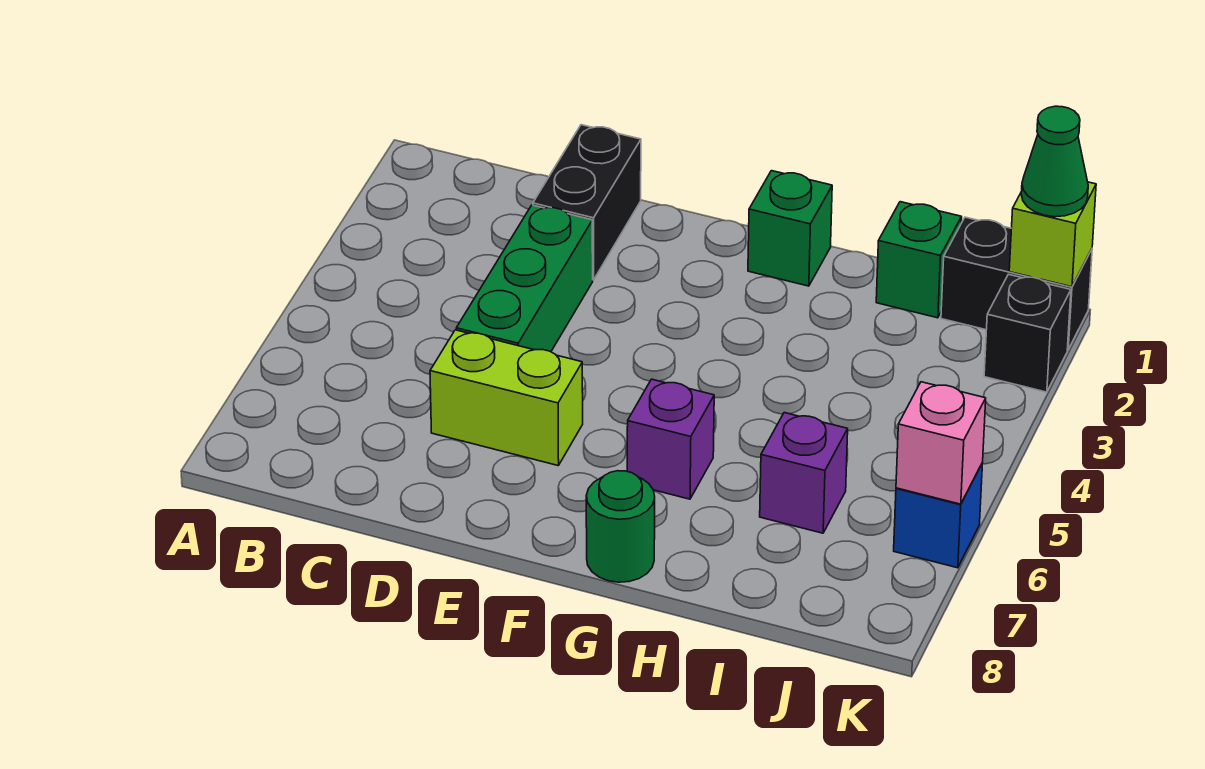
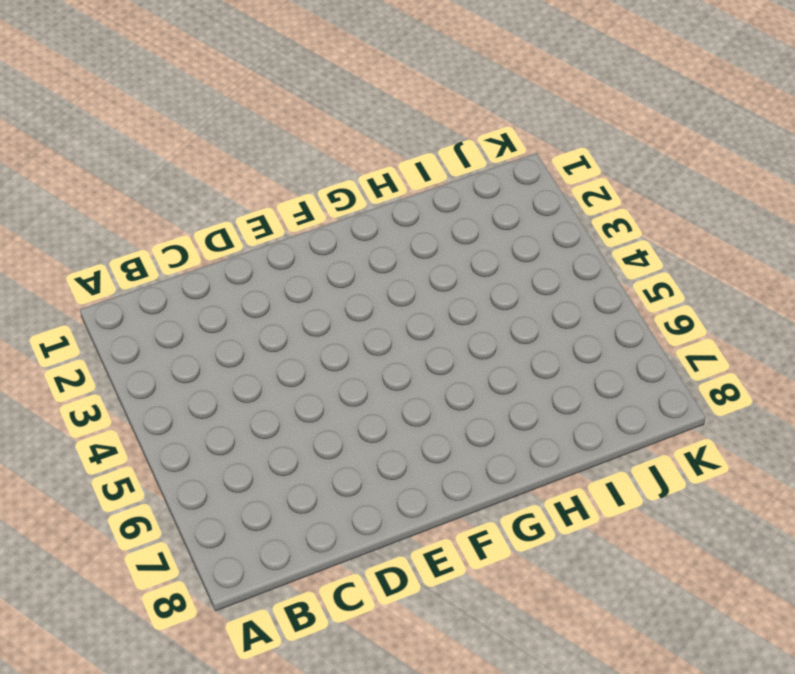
none -> black brick D1:D2 level 1
none -> green brick D3:D5 level 1
none -> lime brick D6:E6 level 1

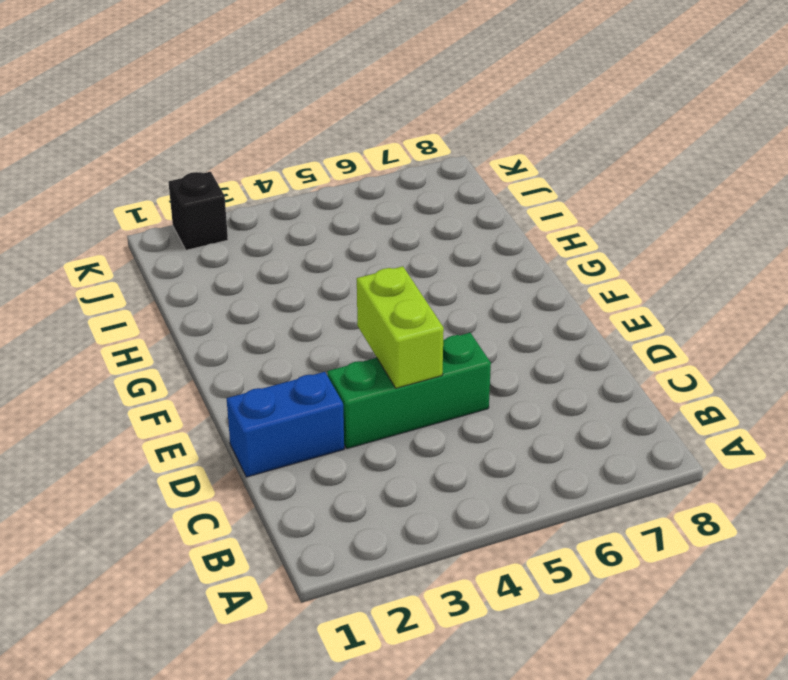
blue brick D1:D2 level 1 -> black brick D1:D2 level 1
lime brick D4:E4 level 2 -> lime brick D6:E6 level 1
none -> green brick G1 level 1
none -> purple brick G6 level 1
none -> green round brick G8 level 1

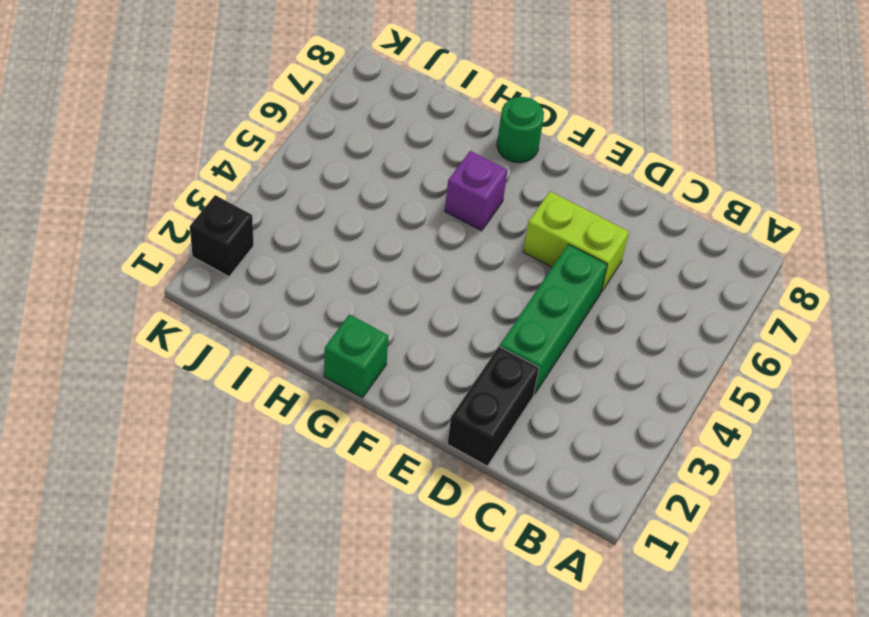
none -> green brick I1 level 1
none -> purple brick I6 level 1
none -> black brick J1:K1 level 1

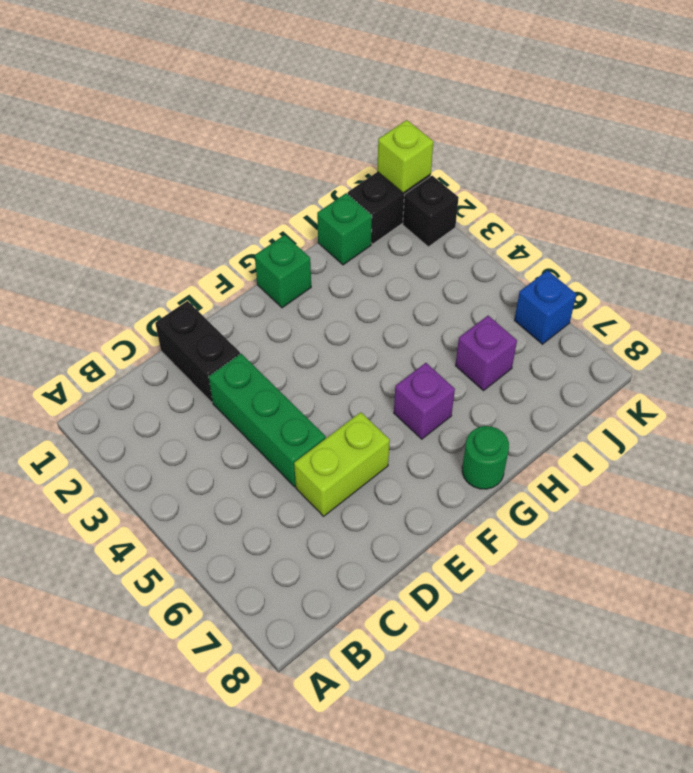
none -> pink brick K6 level 2
none -> green cone K1 level 3

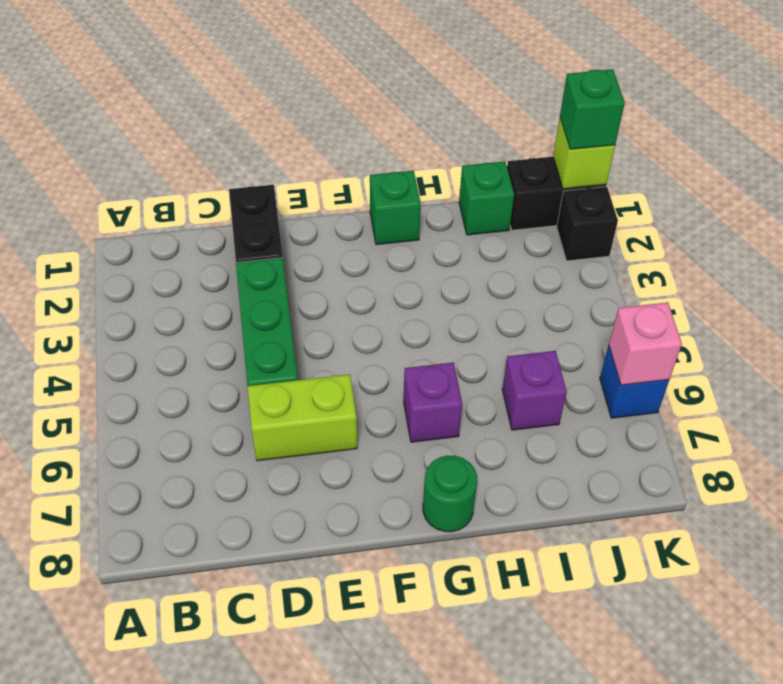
green brick K1 level 3 -> green cone K1 level 3

